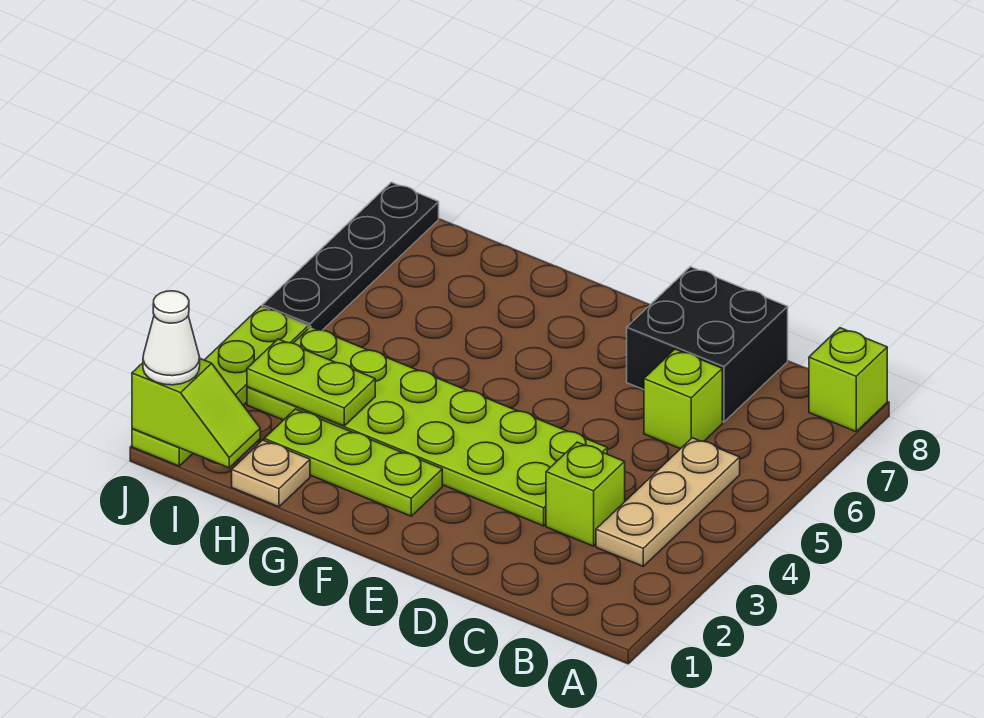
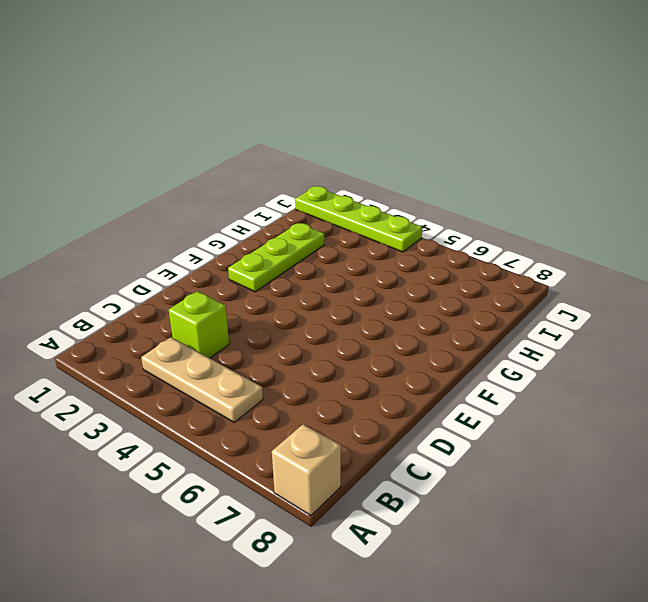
tan brick A8 level 1 -> lime brick A8 level 1
none -> lime brick C6 level 1
none -> black brick C7:D8 level 1
none -> lime plate D3:I4 level 1

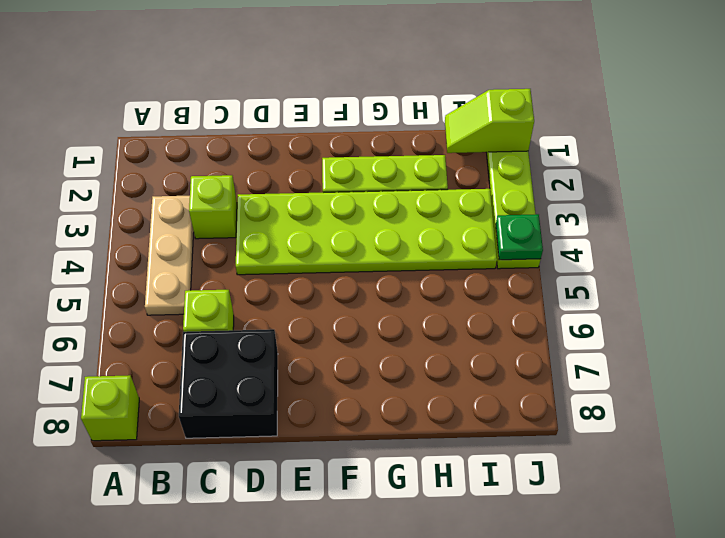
green plate J4 level 2 -> none
none -> tan plate H1 level 1
none -> black plate J5:J8 level 1
none -> lime plate H3:I3 level 2

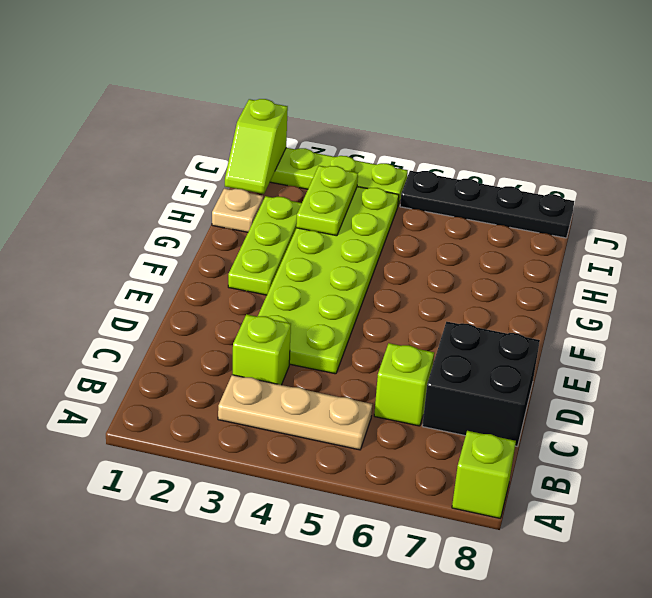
none -> white cone J1 level 3

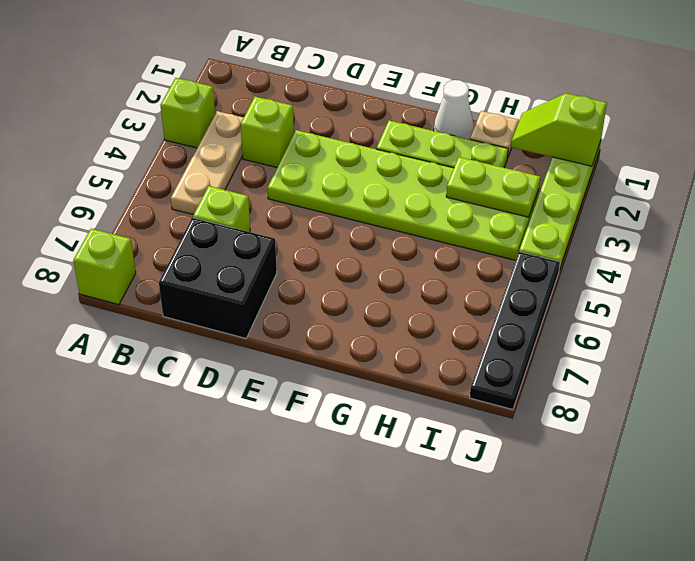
lime brick A3 level 1 -> none
white cone G1 level 1 -> white cone J1 level 3

